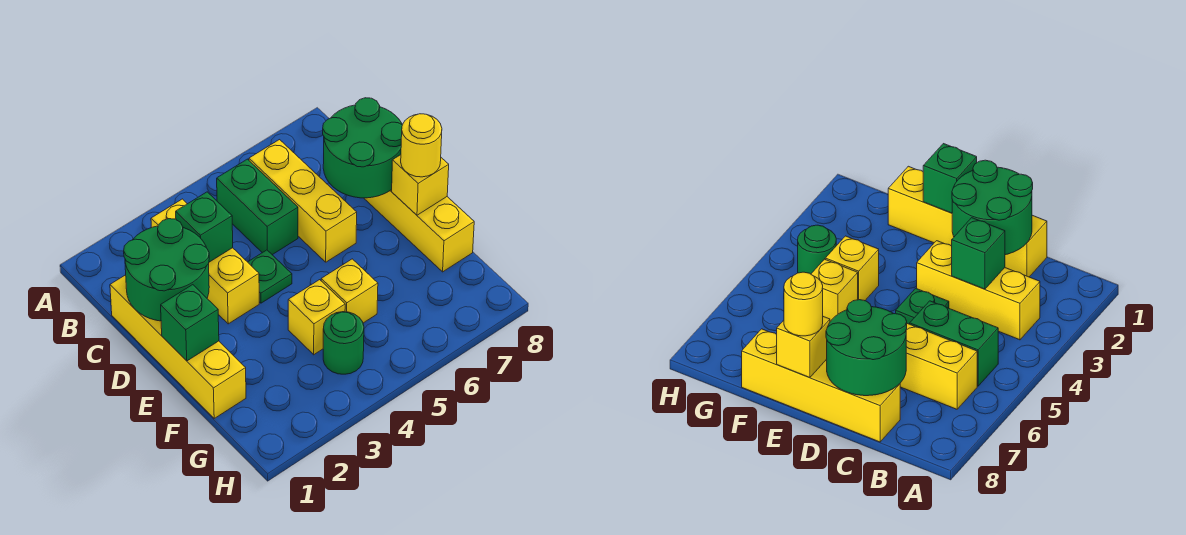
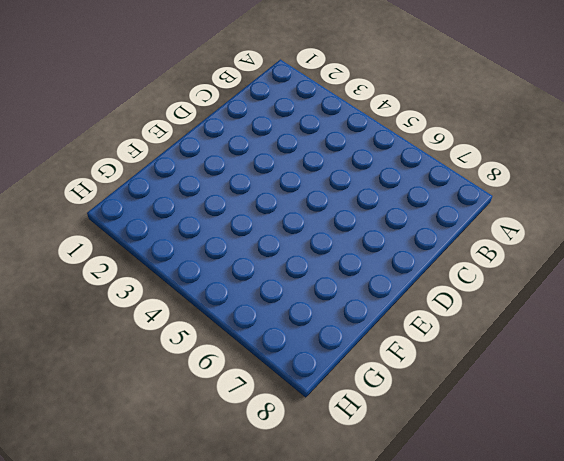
none -> yellow brick B3:D3 level 1
none -> green brick B5:C5 level 1
none -> yellow brick B6:D6 level 1

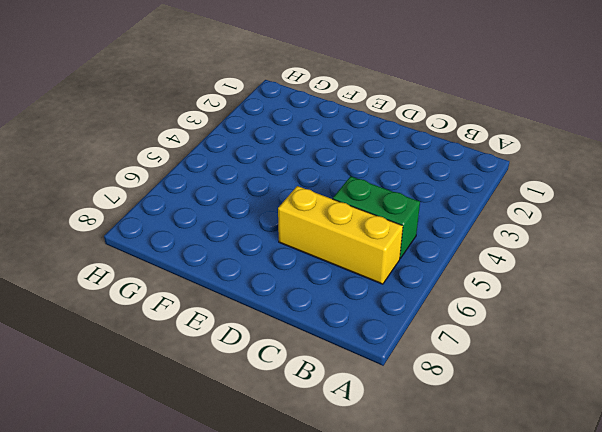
none -> yellow brick B3:D3 level 1
none -> yellow brick C1:F1 level 1
none -> yellow brick C8:F8 level 1

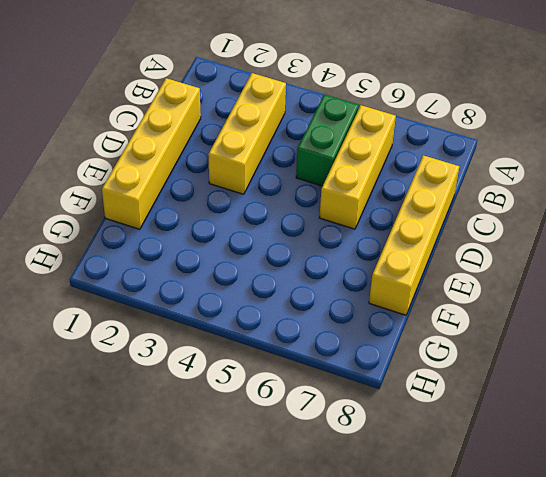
none -> green plate D4 level 1
none -> yellow brick F4 level 1
none -> yellow brick F5 level 1

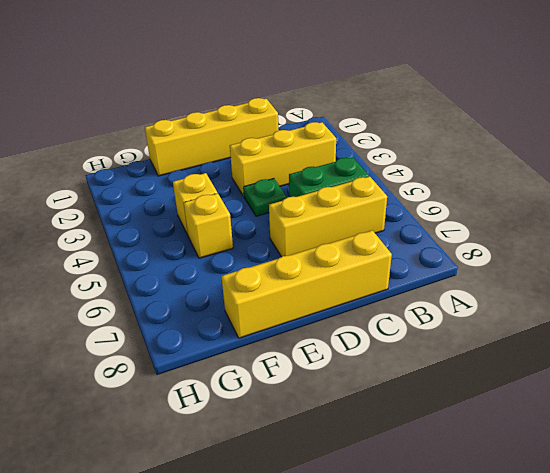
none -> green round brick G4 level 1
none -> green round brick C1:D2 level 2
none -> green brick C3 level 2

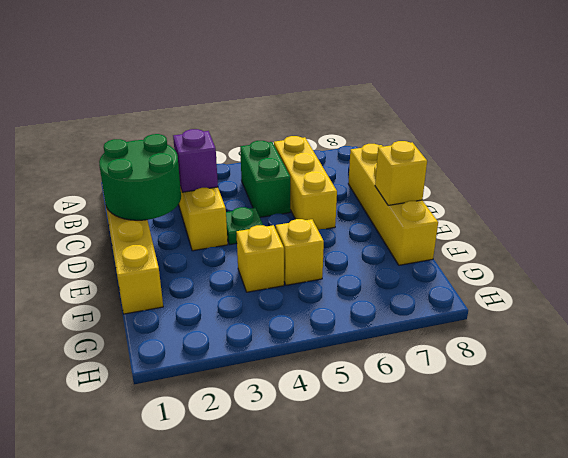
purple brick C3 level 2 -> green brick C3 level 2
none -> green round brick G4 level 1
none -> green round brick C7:D8 level 2
none -> green brick E1 level 2

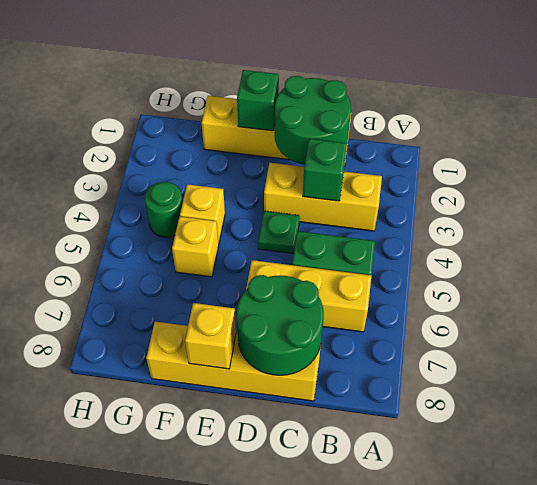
none -> yellow round brick E8 level 3

